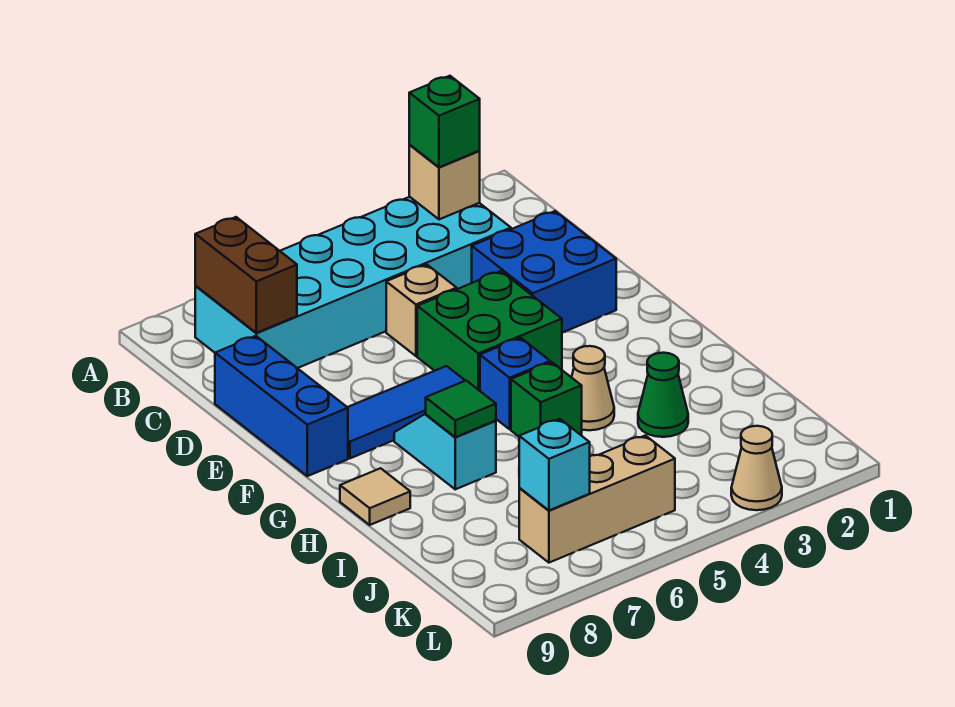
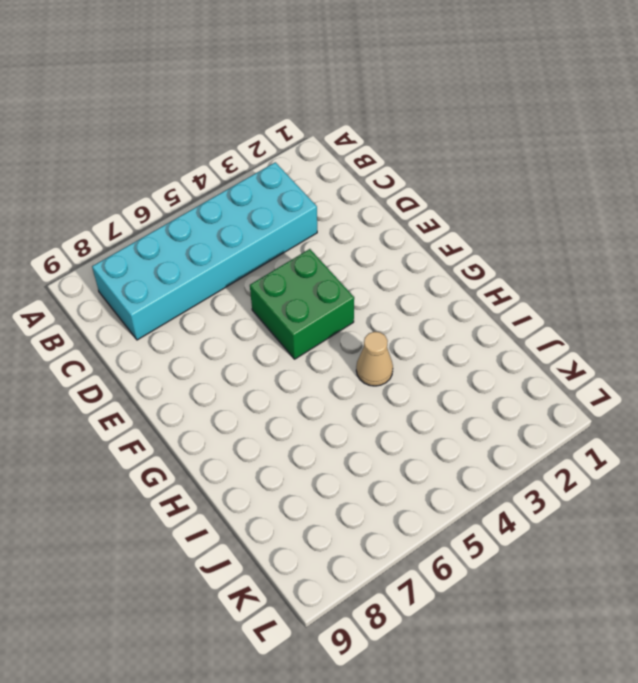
none -> blue brick D2:E3 level 1
none -> tan brick D5 level 1
none -> blue brick D9:F9 level 1

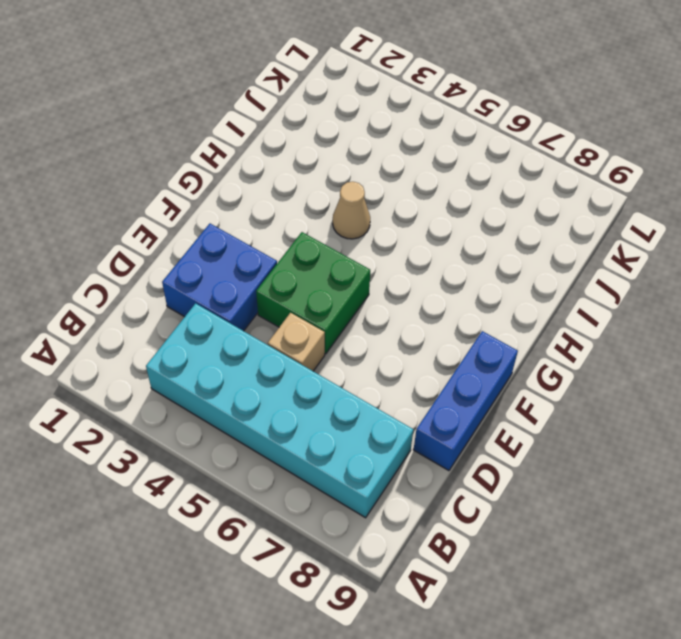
none -> blue tile F6:F8 level 1
none -> blue brick G5 level 1
none -> cyan slope G7:H7 level 1 top H

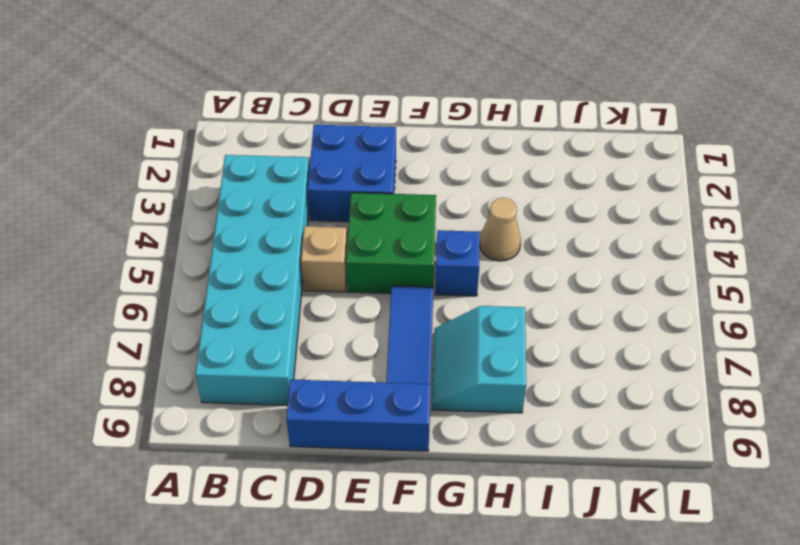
cyan slope G7:H8 level 1 top H -> cyan slope G7:H7 level 1 top H
none -> green brick H5 level 1
none -> tan tile H9 level 1
none -> green cone I3 level 1

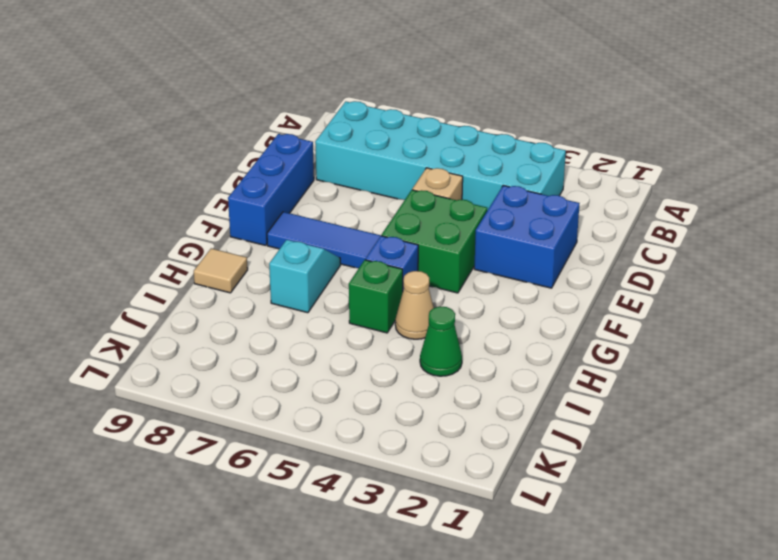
none -> tan brick K5:K7 level 1
none -> tan cone L3 level 1
none -> tan brick B3 level 2

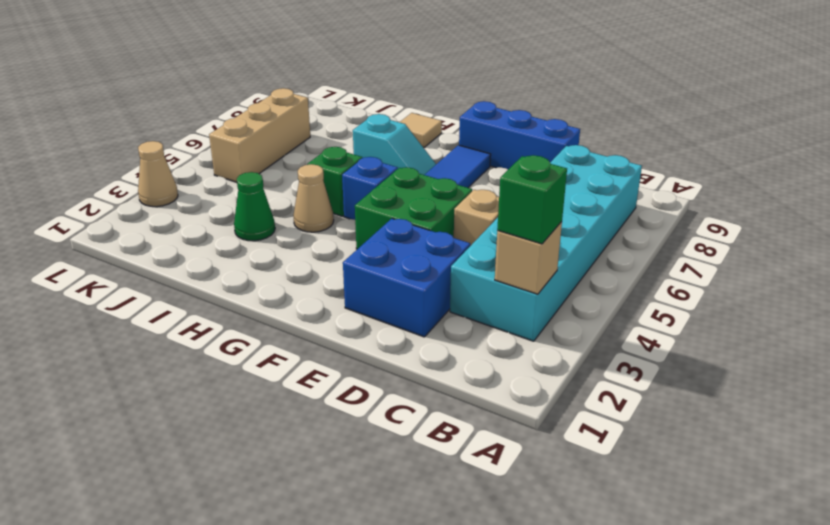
none -> brown brick B8:C8 level 2
none -> green tile H7 level 2
none -> cyan brick K7 level 2

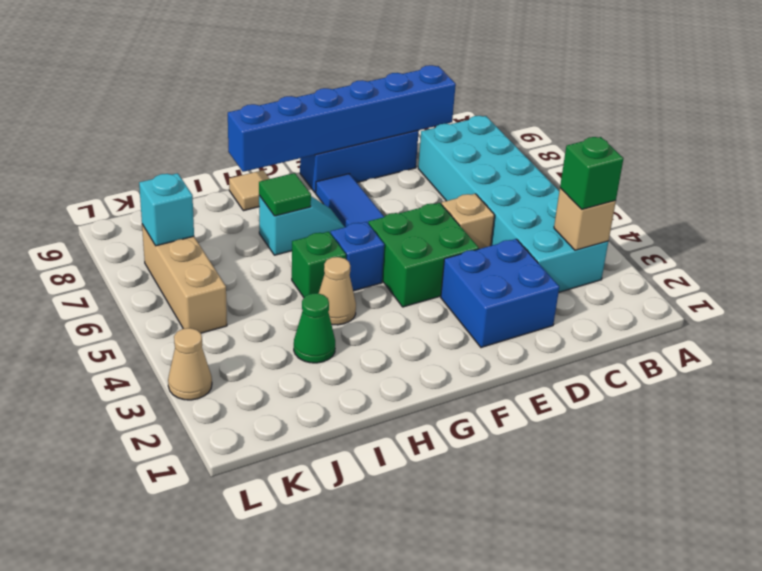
blue brick C9:H9 level 2 -> none
none -> brown brick B8:C8 level 2

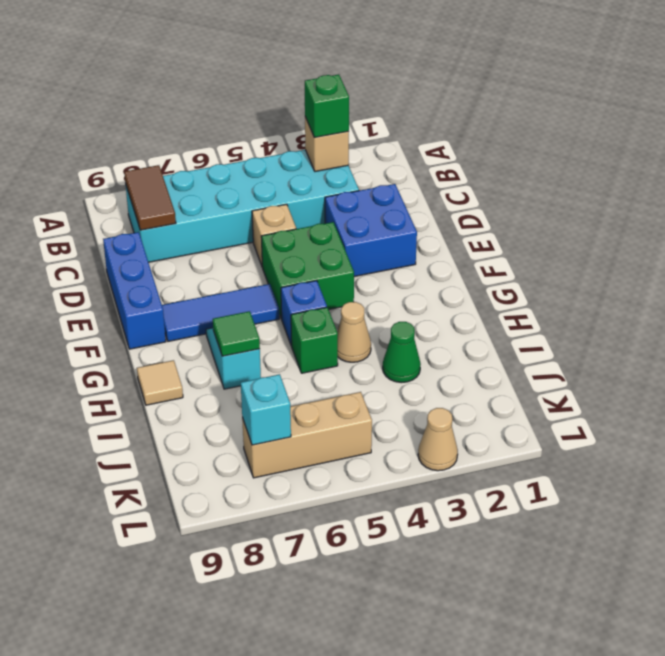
brown tile B8:C8 level 2 -> brown brick B8:C8 level 2

